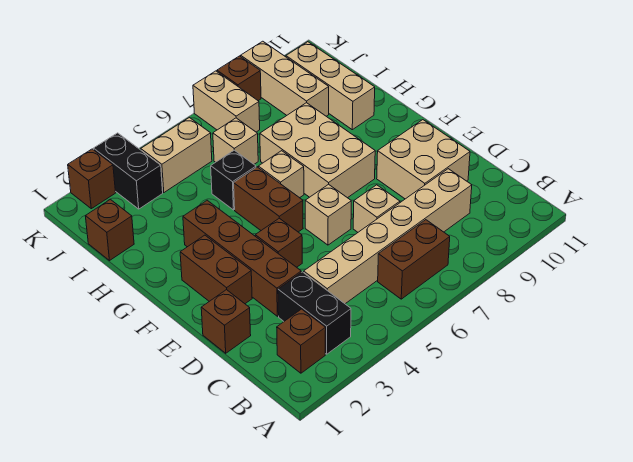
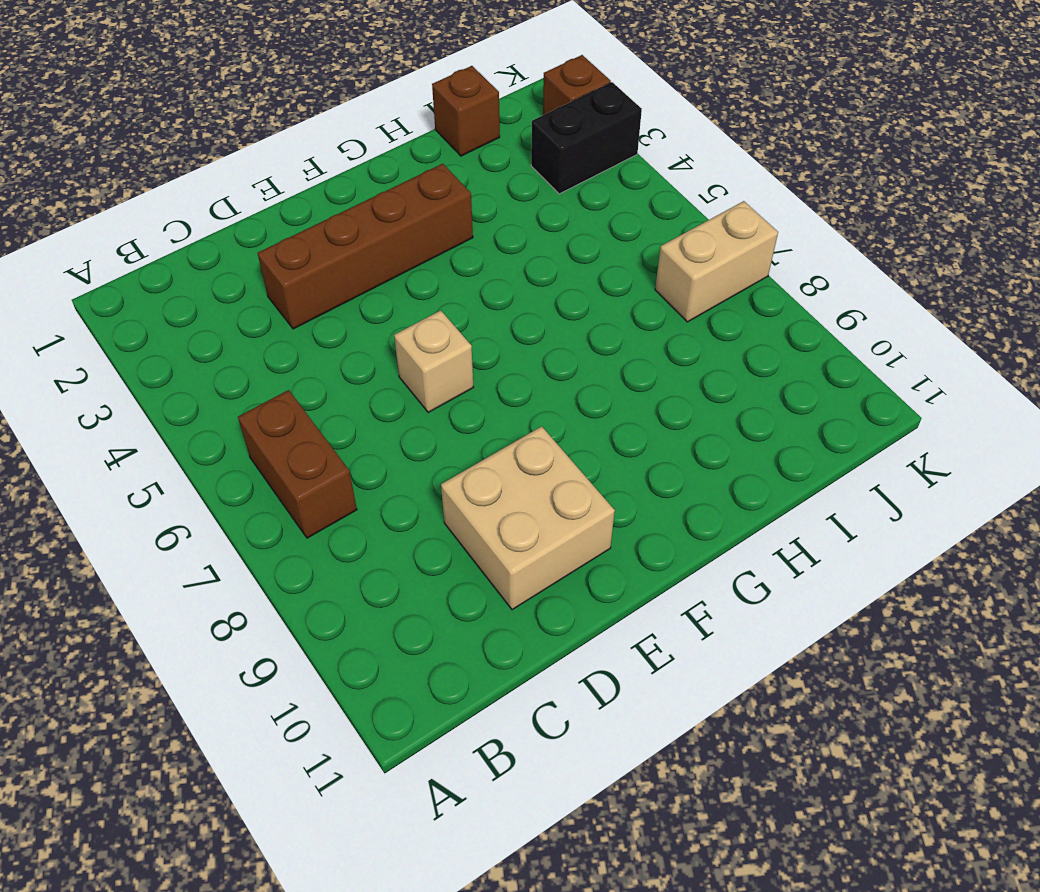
none -> brown brick B2 level 1
none -> black brick B3:C3 level 1
none -> tan brick C4:C9 level 1

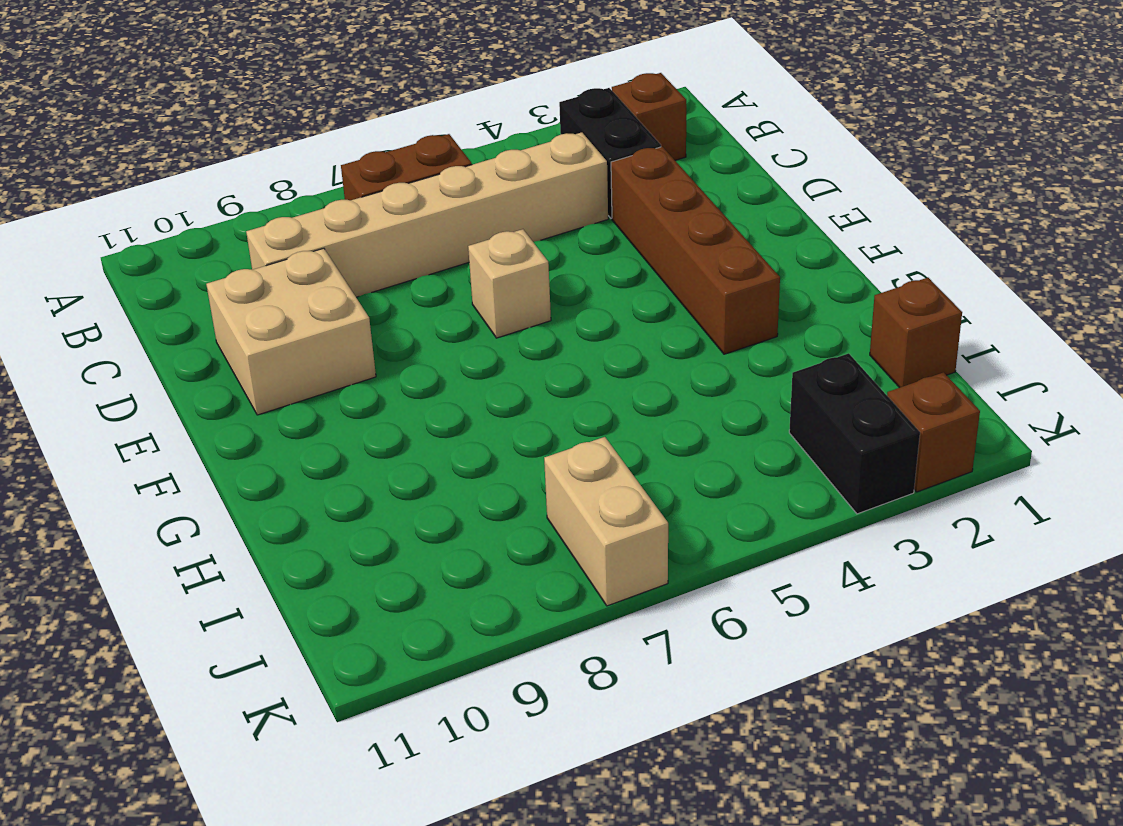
none -> brown brick D1 level 1
none -> tan brick D7 level 1
none -> brown brick E2:F2 level 1

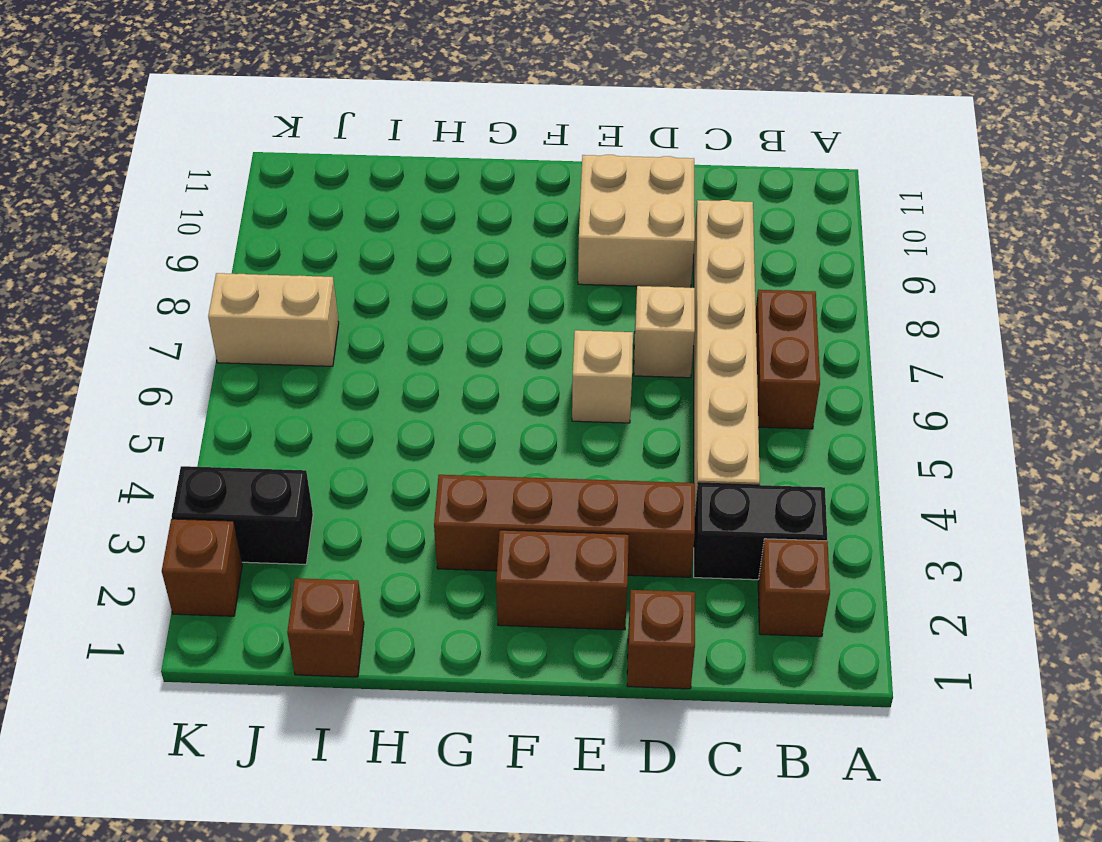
none -> brown brick E4 level 1
none -> brown brick F5:G5 level 1
none -> tan brick F7:H8 level 1

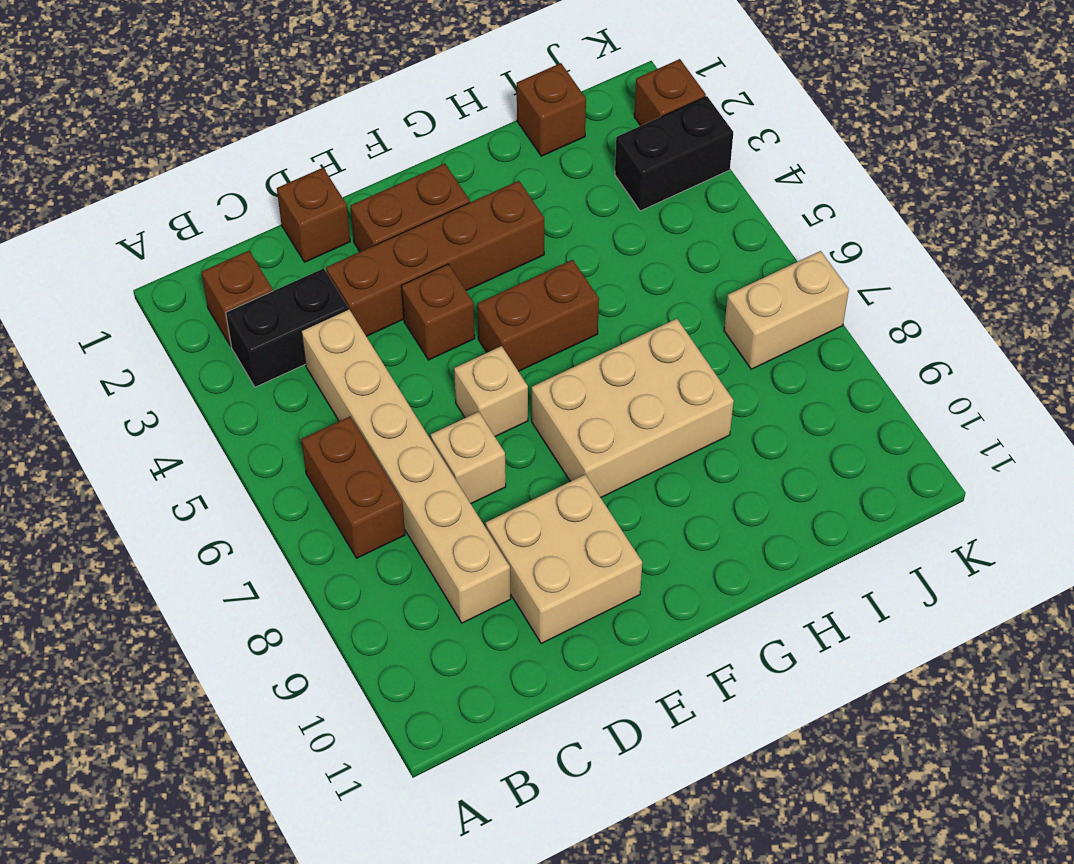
none -> tan brick G6 level 1
none -> black brick H5 level 1
none -> tan brick H10:J10 level 1

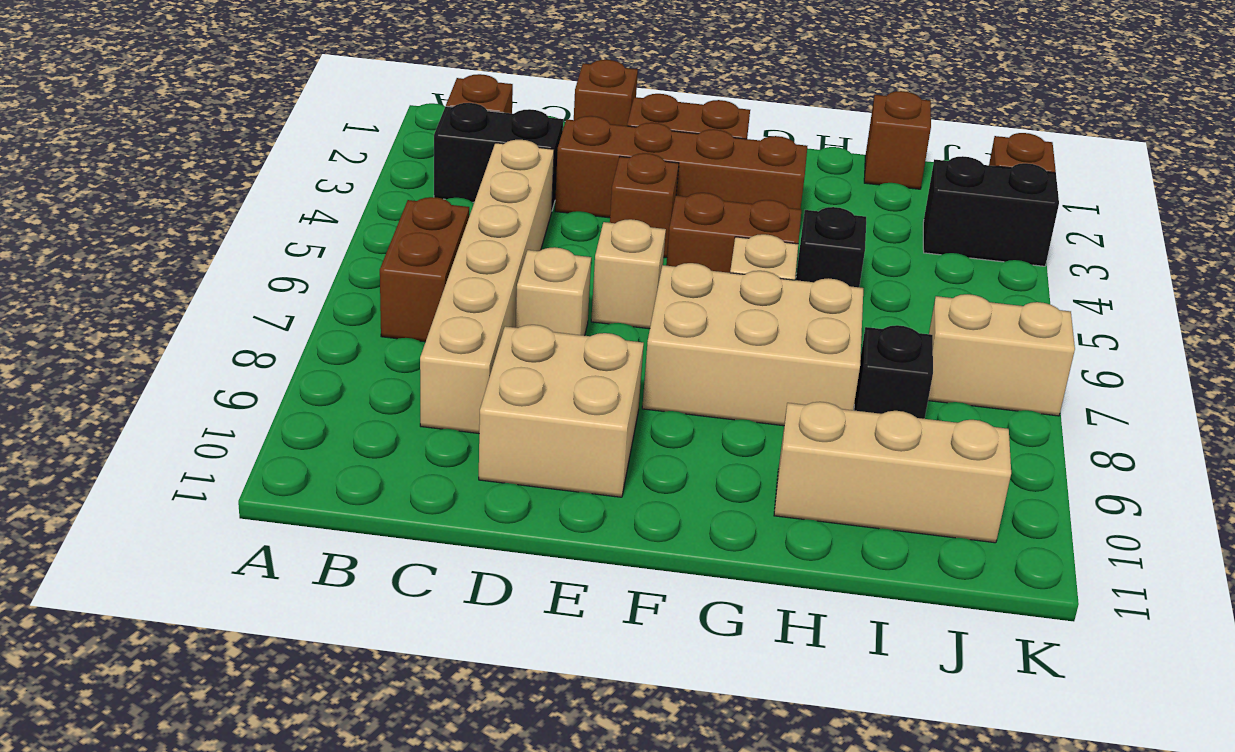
black brick I8 level 1 -> none
none -> tan brick I6 level 1
none -> tan brick I9:K9 level 1
none -> tan brick J4:J5 level 1

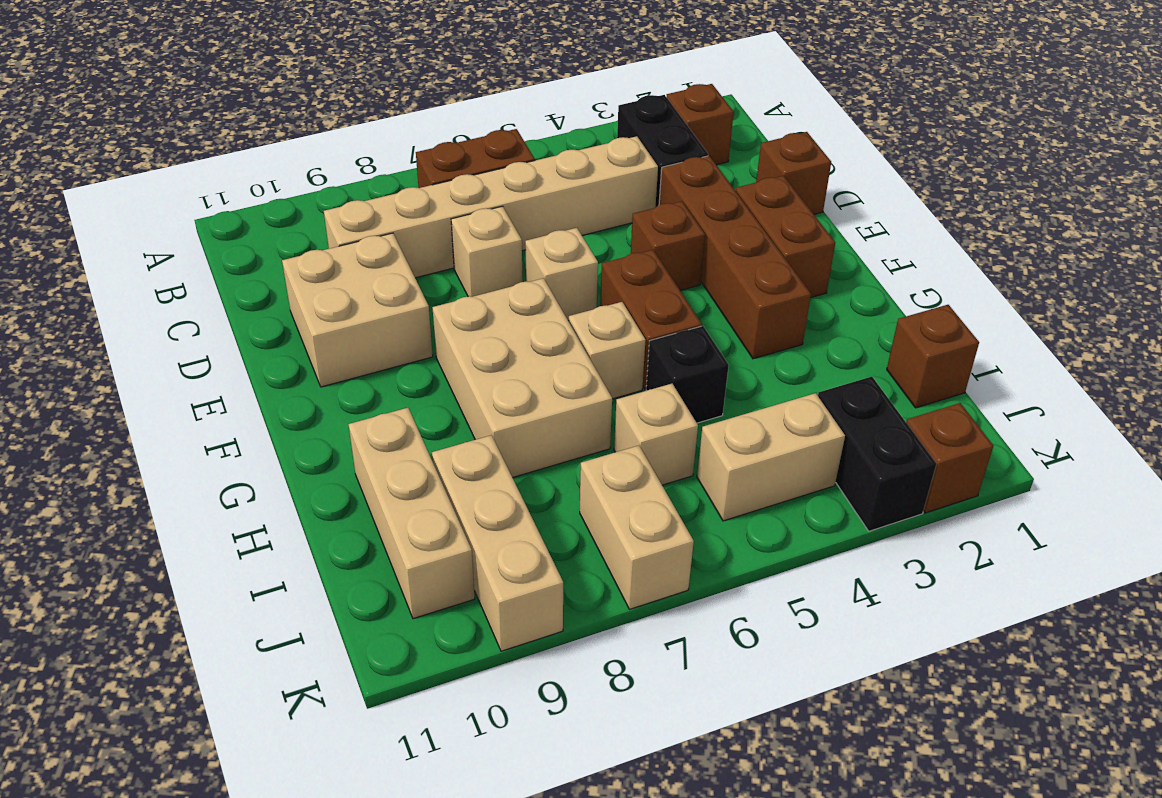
none -> brown brick K8 level 1

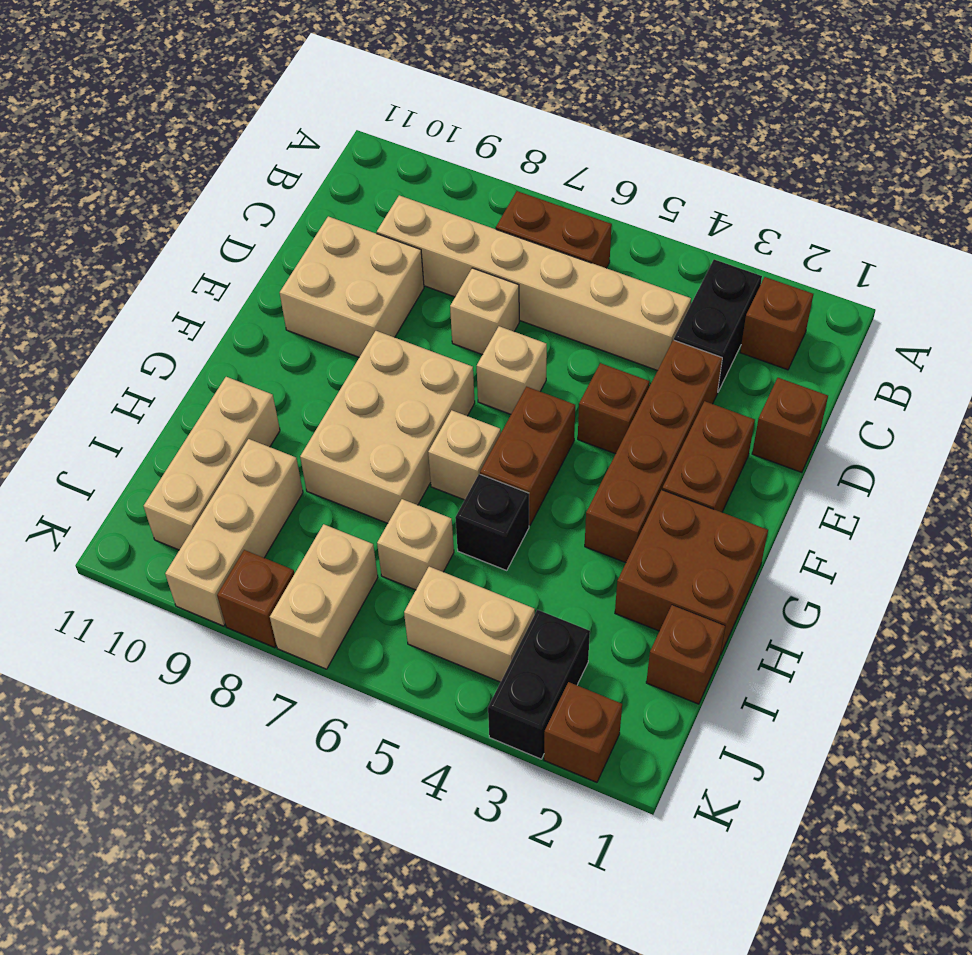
brown brick G1:H2 level 1 -> none

